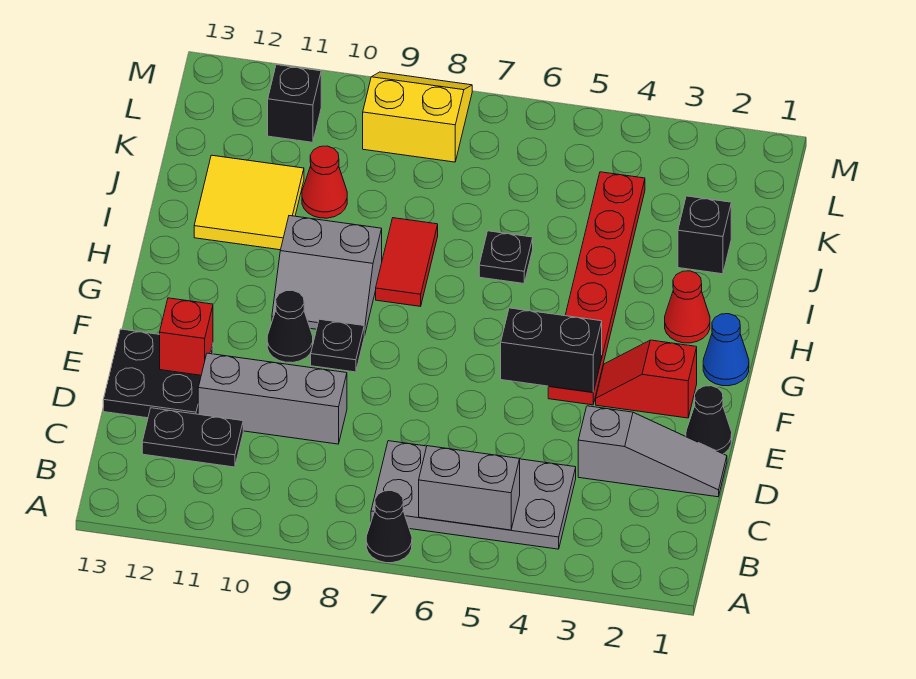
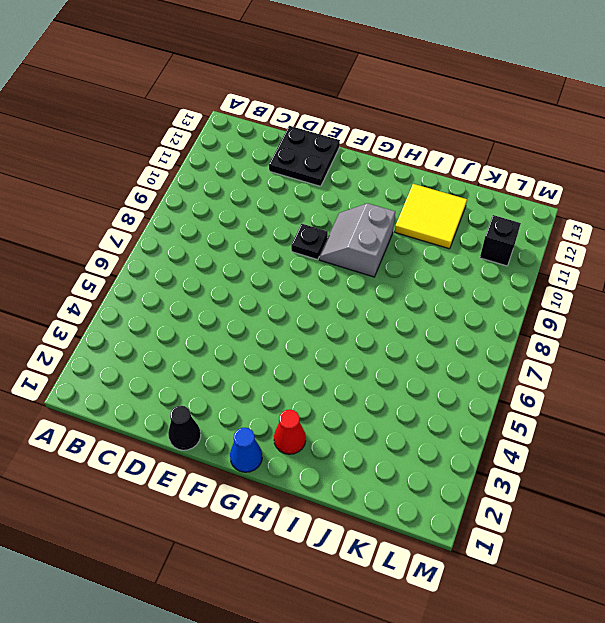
none -> black cone A7 level 1
none -> grey plate B4:C7 level 1
none -> black plate C11:C12 level 1

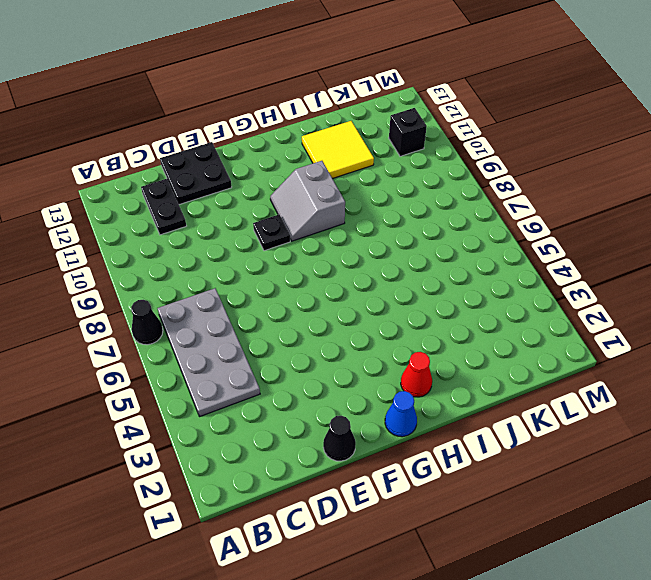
none -> grey slope D1:D3 level 1 top 3
none -> grey brick D9:D11 level 1
none -> red slope F2:F3 level 1 top 2

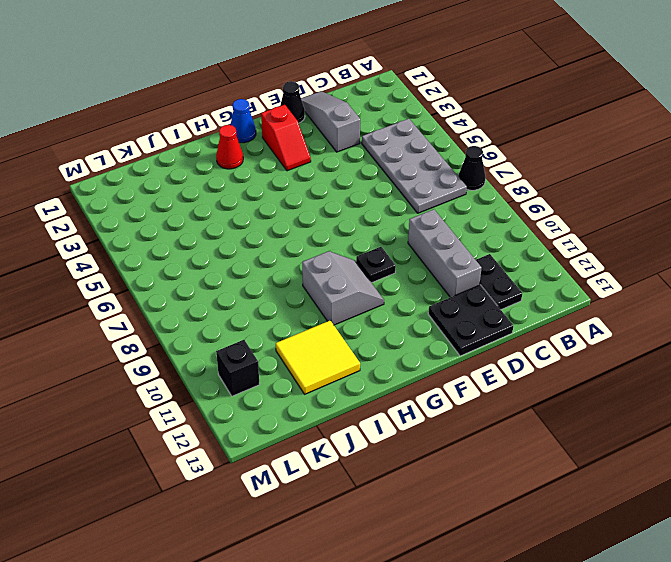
none -> red plate F4:K4 level 1
none -> black cone F10 level 1
none -> red tile H8:I8 level 1

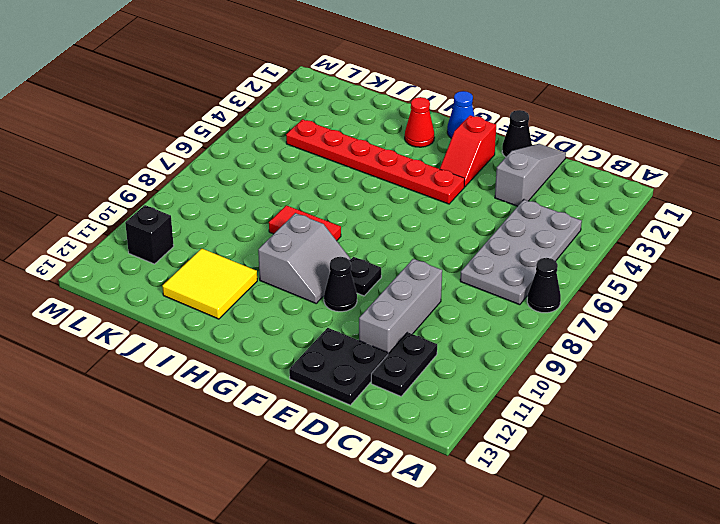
none -> black plate I6 level 1
none -> black brick J2 level 1
none -> red cone J10 level 1

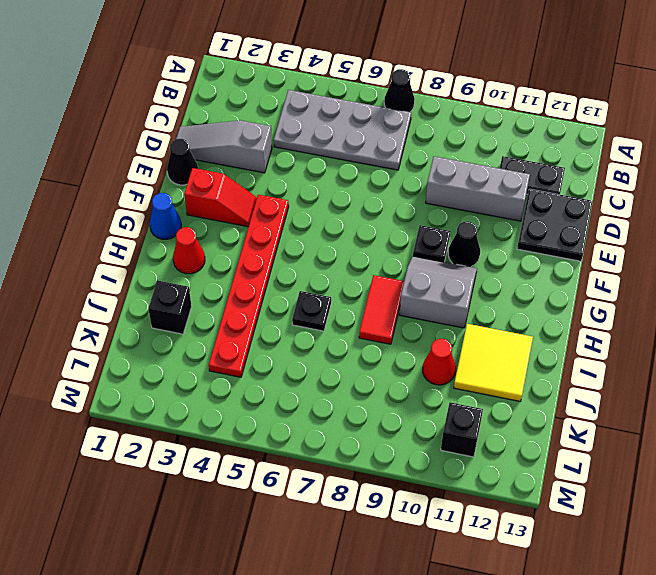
none -> yellow slope L8:M9 level 1 top L
none -> grey brick B5:B6 level 2
none -> red brick E12 level 2

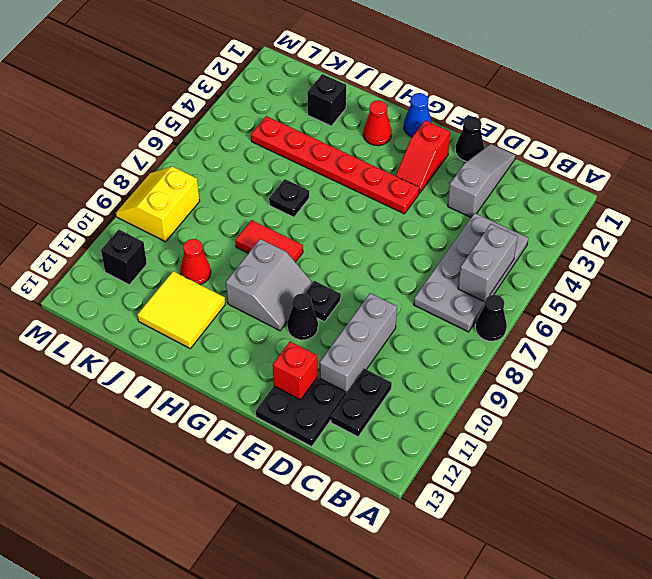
none -> black brick F4:F5 level 2

